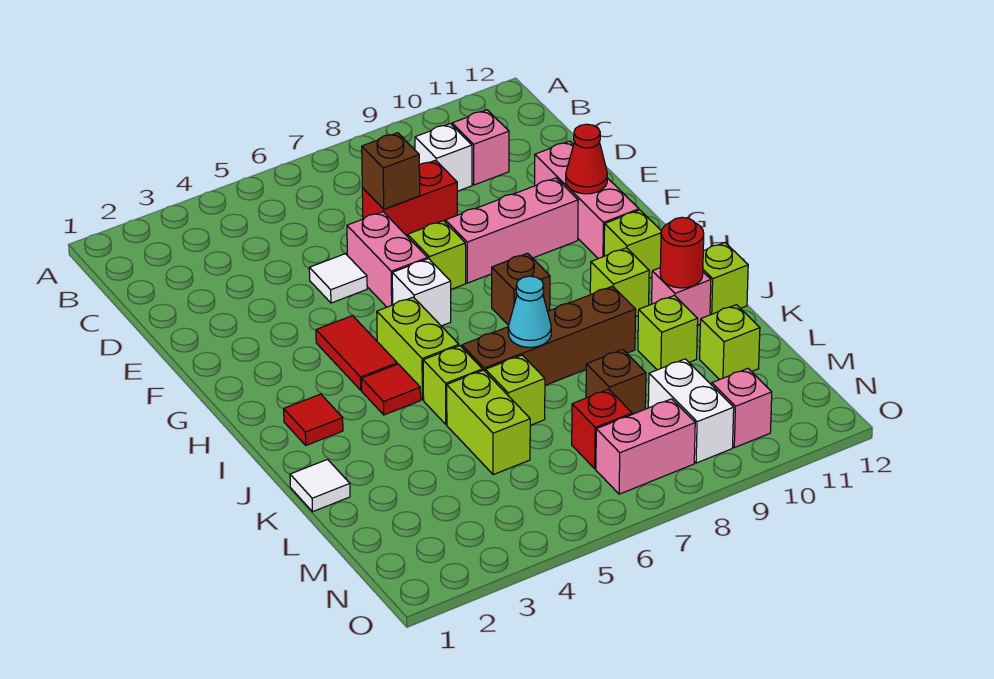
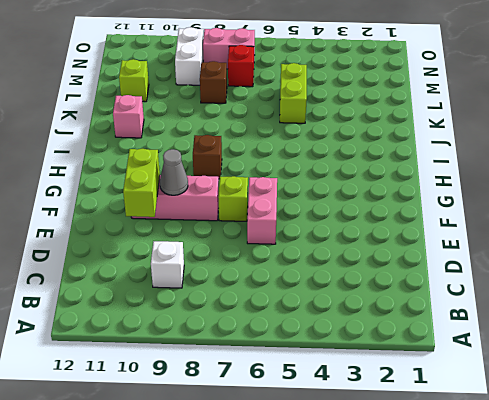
lime brick E10:F10 level 2 -> lime brick H5:I5 level 1
grey cone F9 level 2 -> none
none -> pink brick C10 level 1
none -> red brick D7:D8 level 1
none -> white tile E5 level 1
none -> pink brick E11:G11 level 1

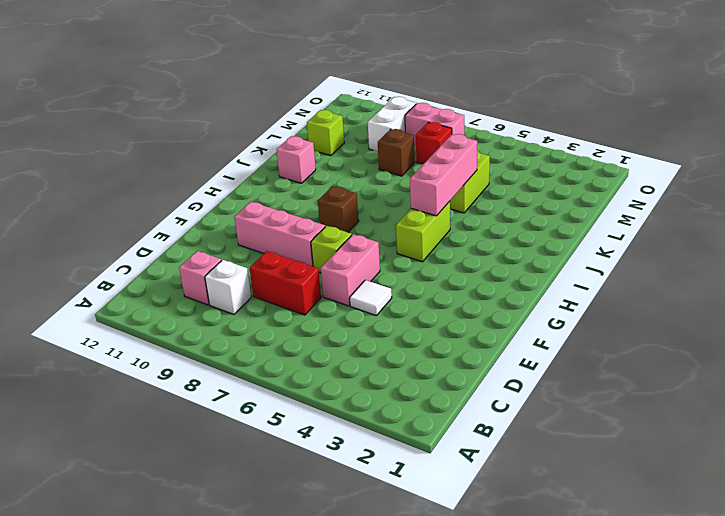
pink brick I5:K5 level 2 -> pink brick E11:G11 level 1
none -> red tile G4:H4 level 1
none -> white brick G6 level 1
none -> lime brick H11 level 1
none -> red tile I2 level 1

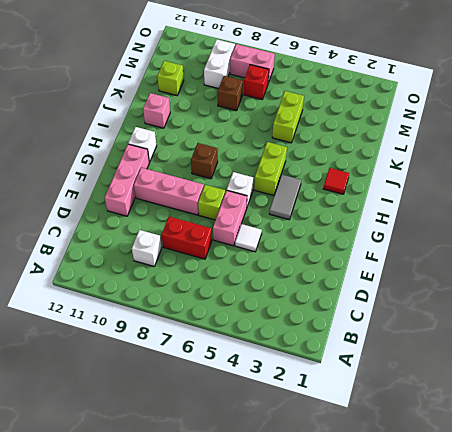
grey tile G4:H4 level 1 -> red tile G4:H4 level 1
white brick H11 level 1 -> lime brick H11 level 1
none -> pink brick C10 level 1
none -> red tile I4 level 1
none -> lime brick I10 level 1
none -> lime brick J5 level 1

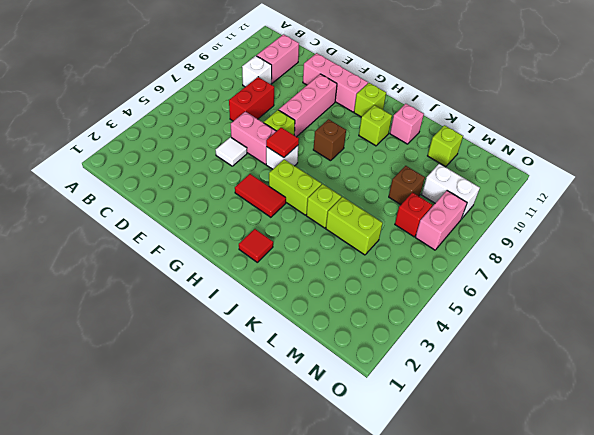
pink brick C10:C11 level 1 -> pink brick C10 level 1
red tile G6 level 2 -> red tile I4 level 1
none -> brown brick J6:J9 level 1
none -> lime brick J12 level 1
none -> white tile K1 level 1
none -> lime brick K6 level 1

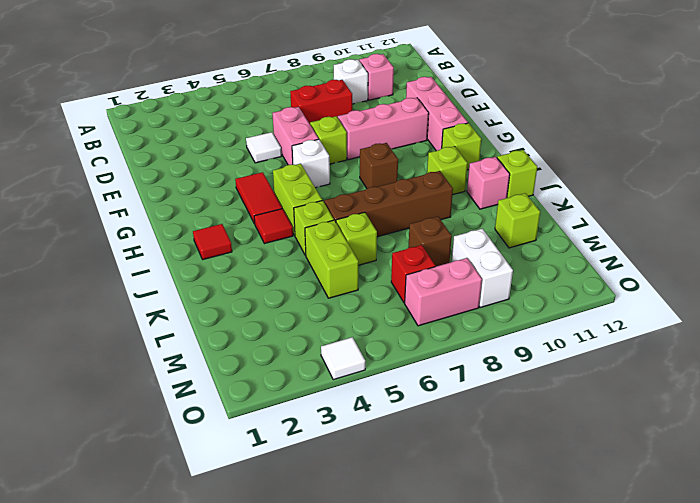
white tile O4 level 1 -> white tile K1 level 1
none -> lime brick K10 level 1
none -> pink brick N10 level 1
none -> brown brick D7 level 2
none -> red cone F11 level 2

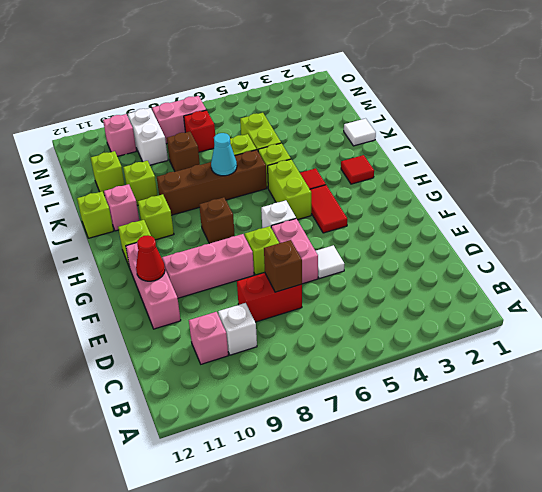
none -> red round brick J11 level 2

